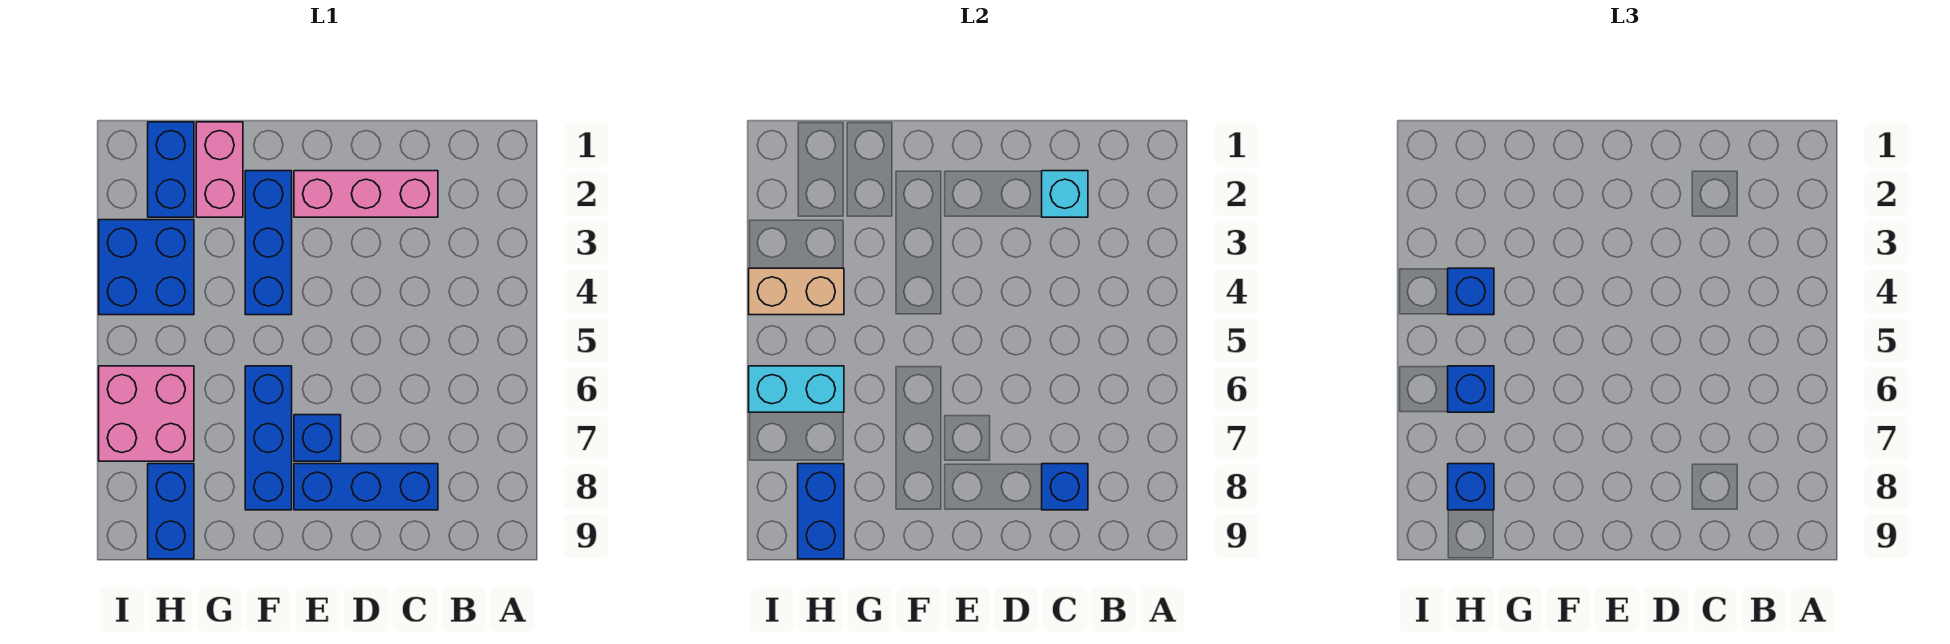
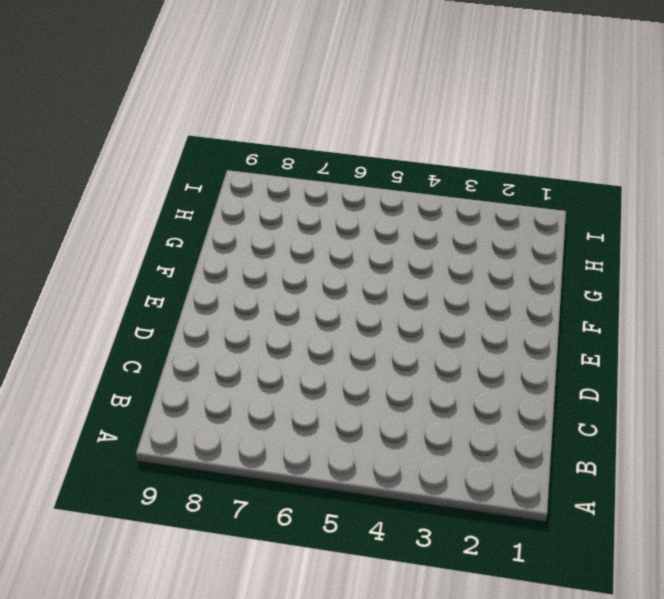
none -> pink brick C2:E2 level 1
none -> blue brick C8:E8 level 1
none -> blue brick E7 level 1

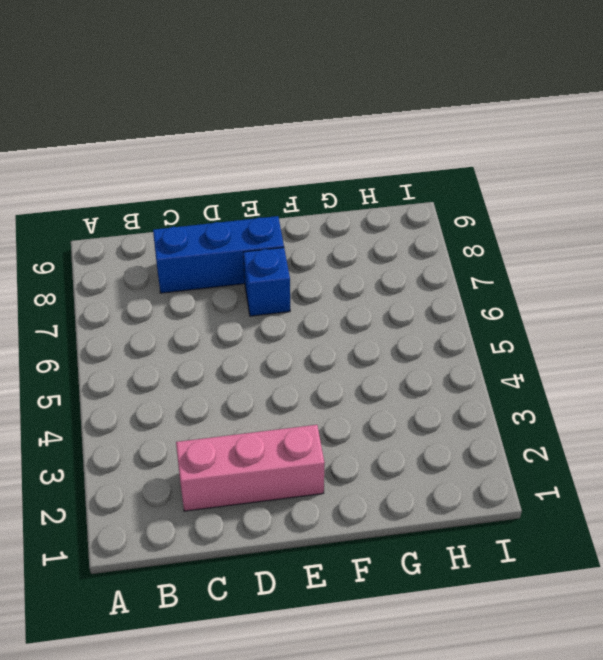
none -> blue brick F2:F4 level 1
none -> blue brick F6:F8 level 1
none -> pink brick G1:G2 level 1

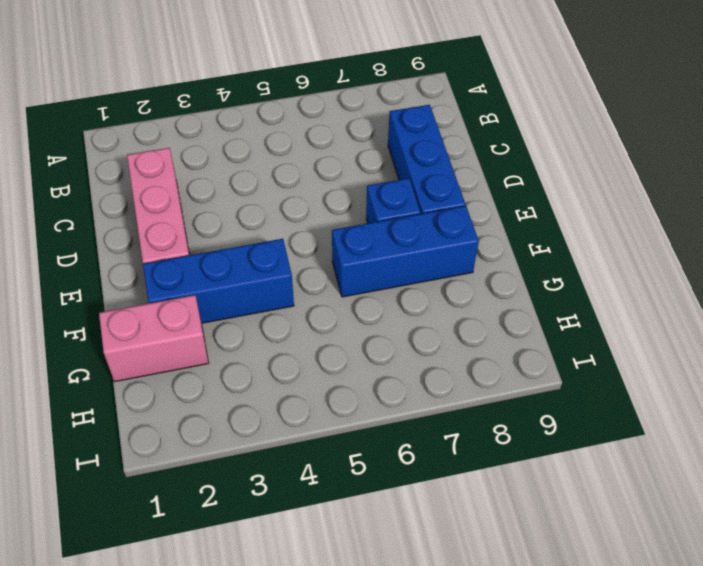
none -> blue brick H1:H2 level 1
none -> blue brick H3:I4 level 1
none -> pink brick H6:I7 level 1

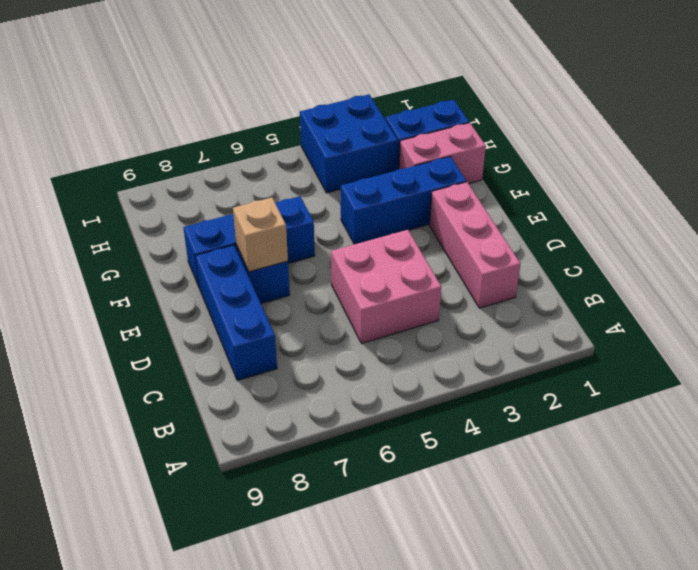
pink brick C4:D5 level 1 -> pink brick H6:I7 level 1
tan brick E7 level 2 -> none
none -> blue brick H8:H9 level 1
none -> cyan brick C2 level 2
none -> blue brick C8 level 2

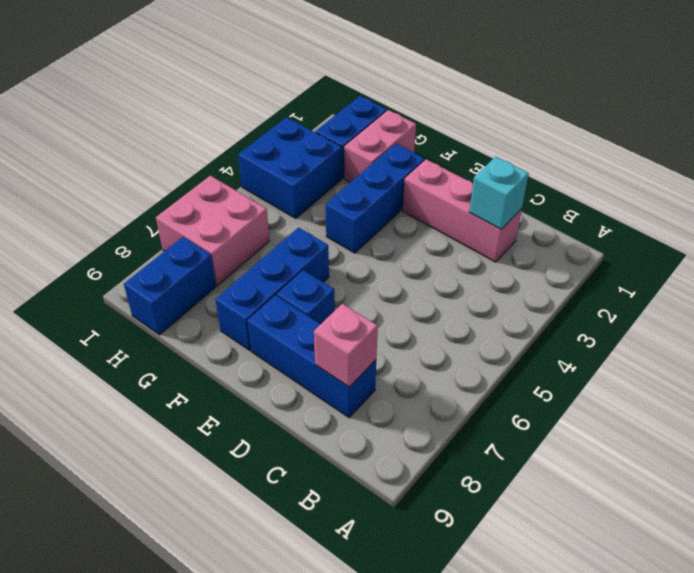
pink brick C8 level 2 -> blue brick C8 level 2
none -> tan brick H4:I4 level 2
none -> cyan brick H6:I6 level 2
none -> blue brick H8:H9 level 2

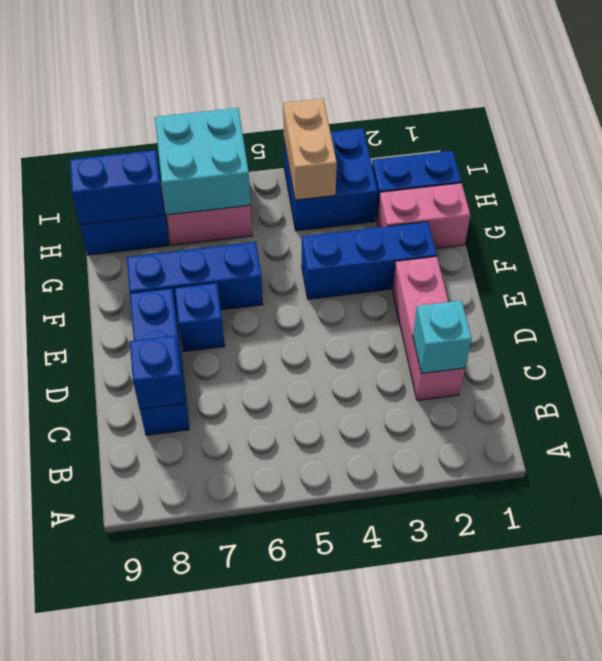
cyan brick H6:I7 level 2 -> cyan brick H6:I6 level 2
none -> blue brick H4 level 3
none -> blue brick H6 level 3
none -> blue brick H8 level 3

